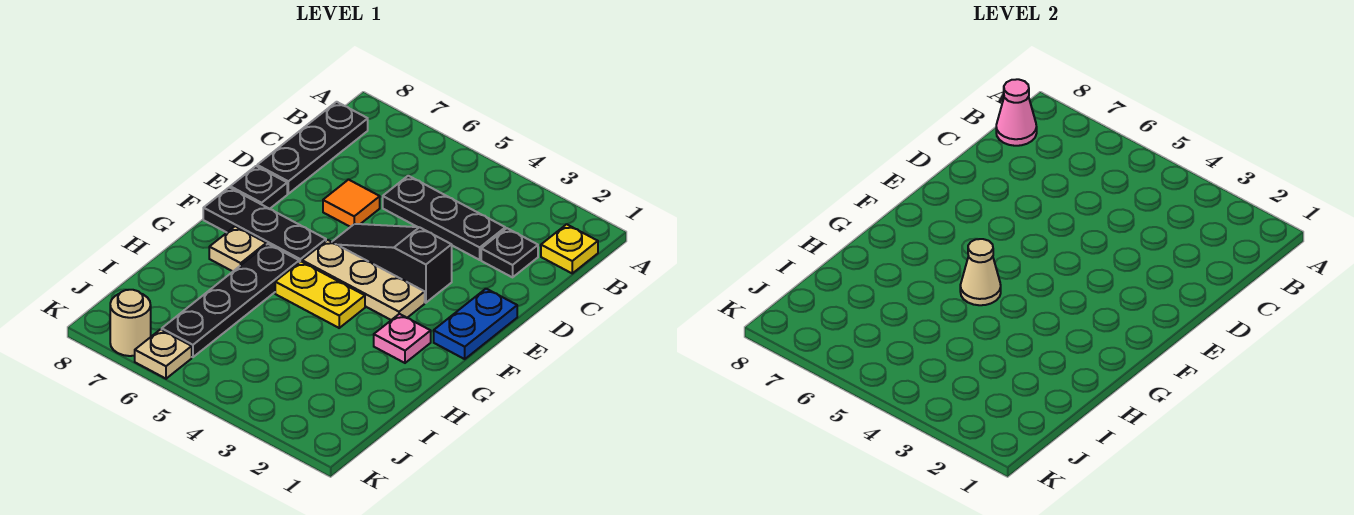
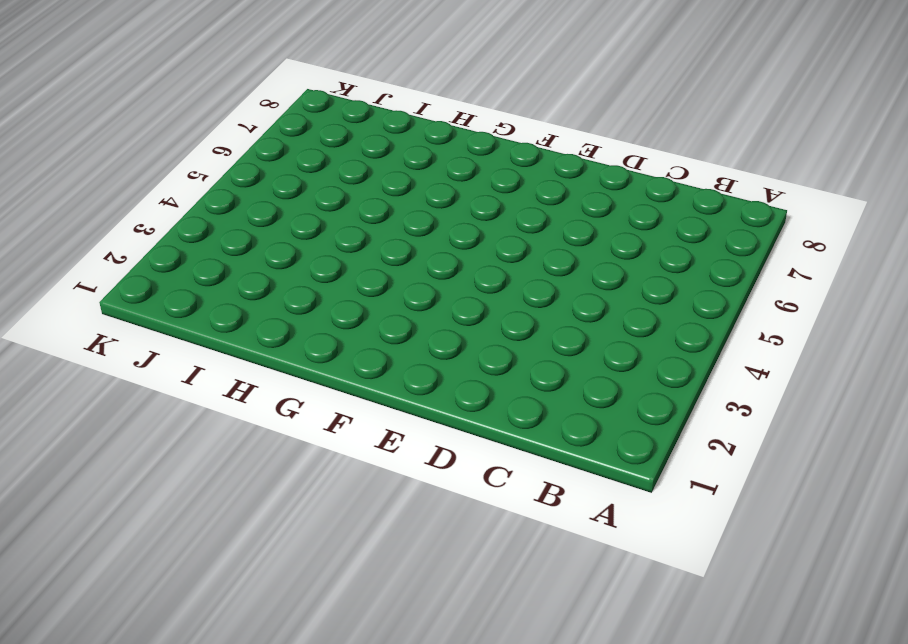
none -> yellow plate B1 level 1
none -> black plate B8:D8 level 1
none -> black plate C2 level 1

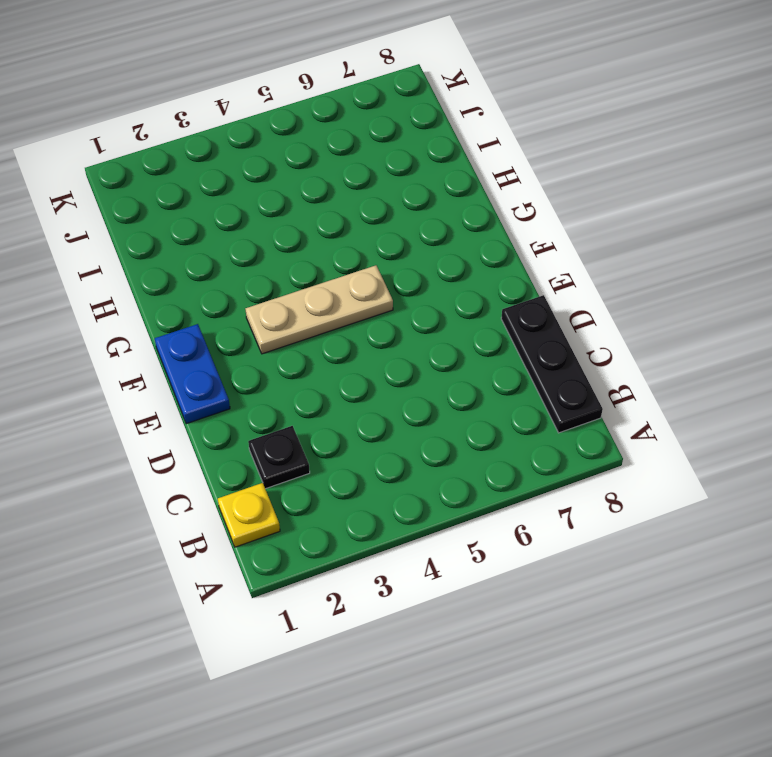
none -> black plate C3:C5 level 1
none -> orange tile D6 level 1
none -> black slope E3:E5 level 1 top 3

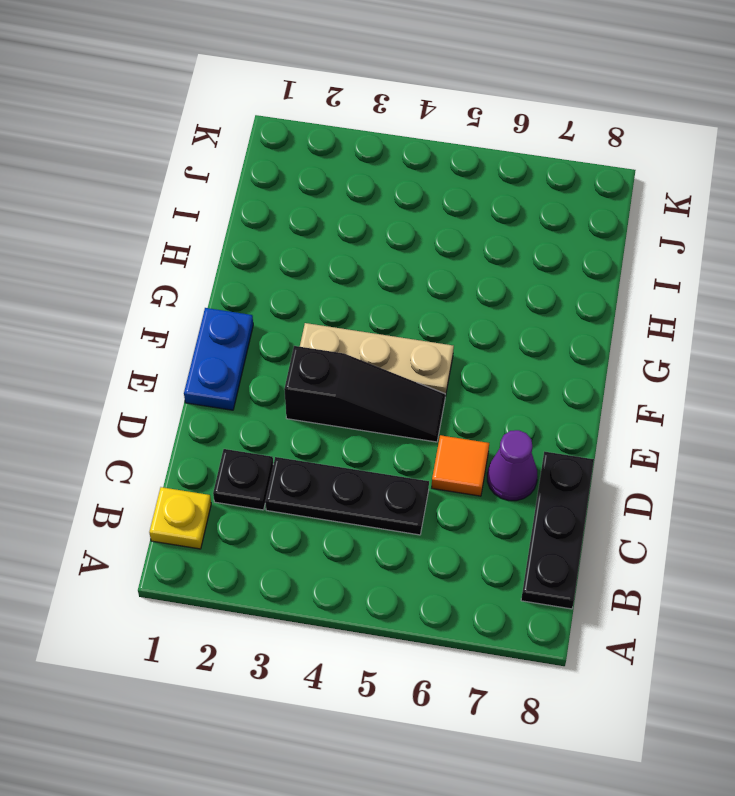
purple cone D7 level 1 -> none
none -> black plate E8 level 1
none -> black plate F6:F8 level 1
none -> pink plate G2 level 1

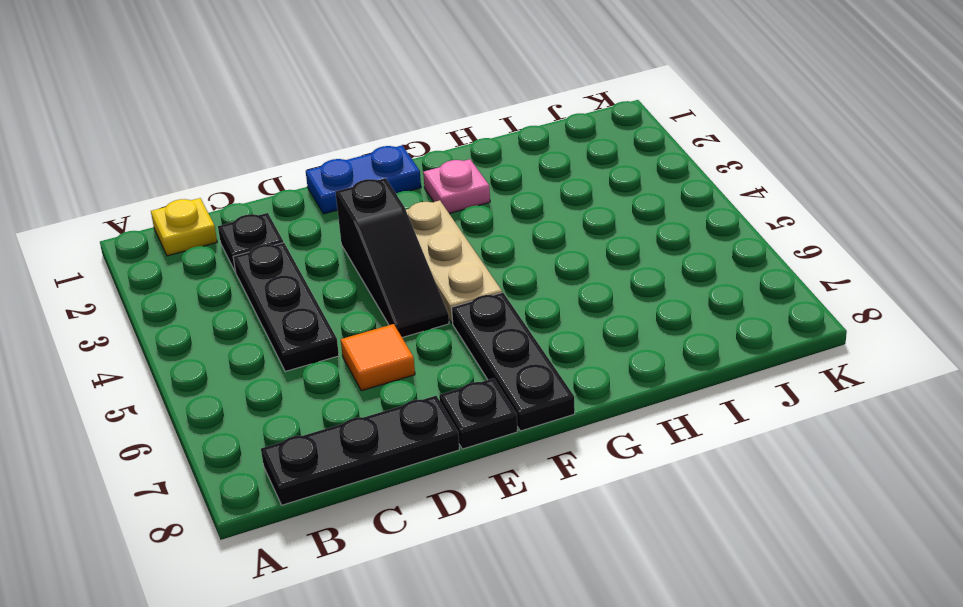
none -> yellow plate G4:G5 level 1
none -> black plate G6:J6 level 1
none -> tan plate G7 level 1

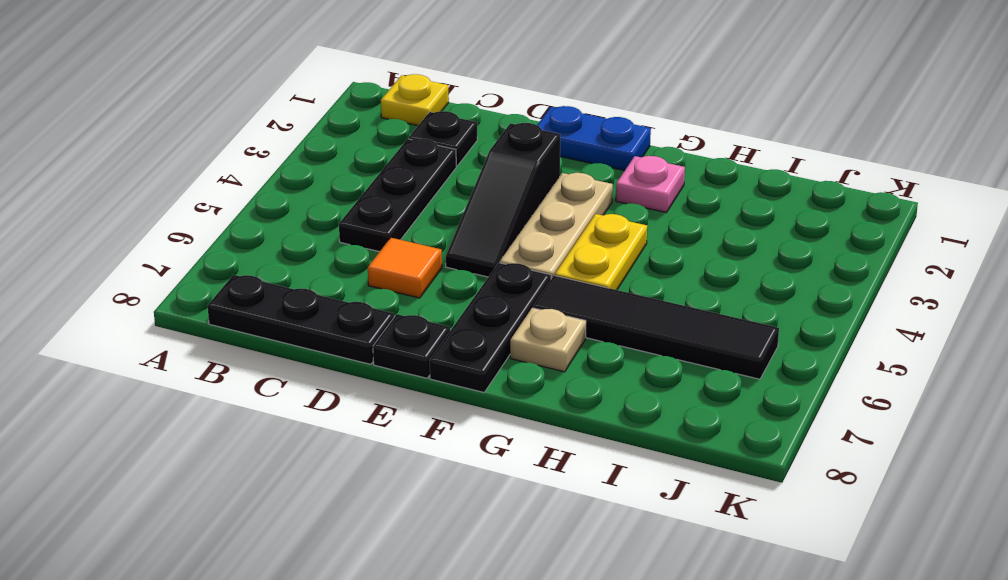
black tile G6:J6 level 1 -> black plate G6:J6 level 1
none -> tan plate K6 level 1
none -> tan round brick K7 level 1
none -> pink cone B8 level 2

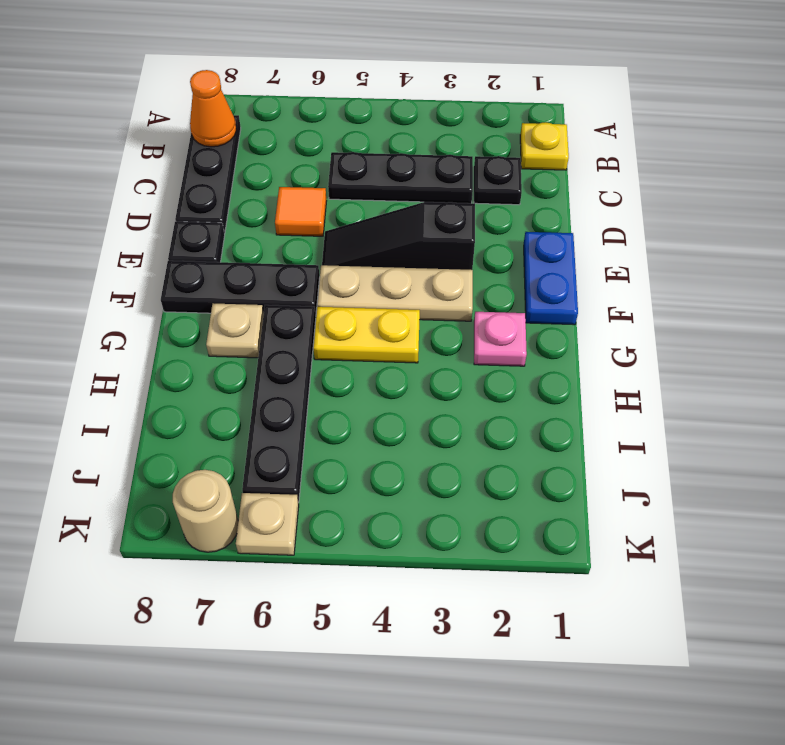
orange cone B8 level 2 -> pink cone B8 level 2
none -> tan cone G5 level 2

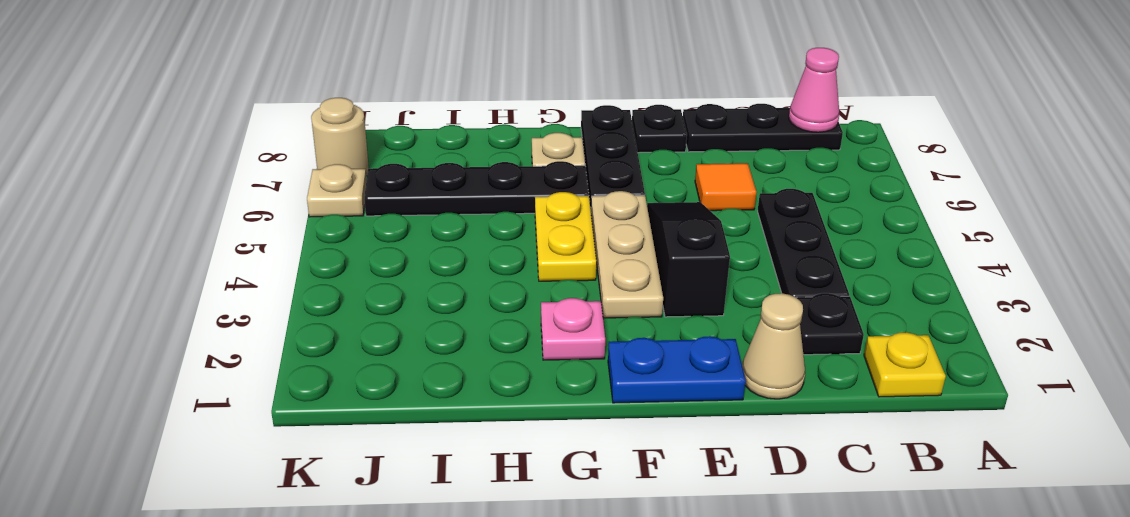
tan cone D1 level 1 -> tan cone G5 level 2

